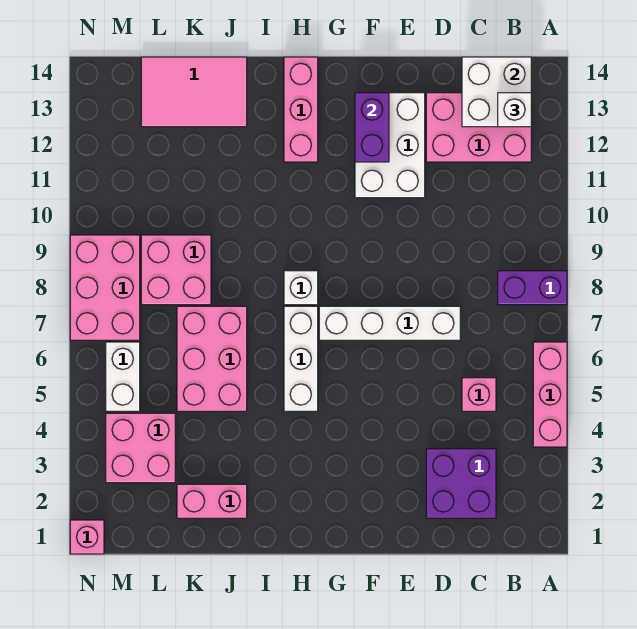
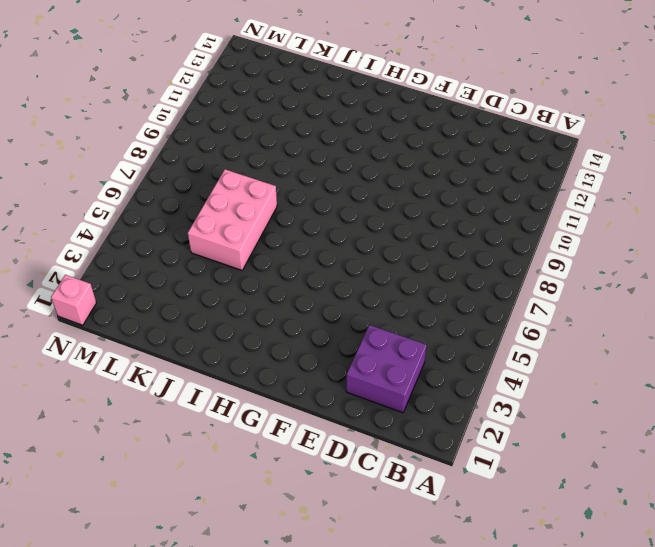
none -> pink brick A4:A6 level 1
none -> purple brick A8:B8 level 1
none -> pink brick B12:D13 level 1

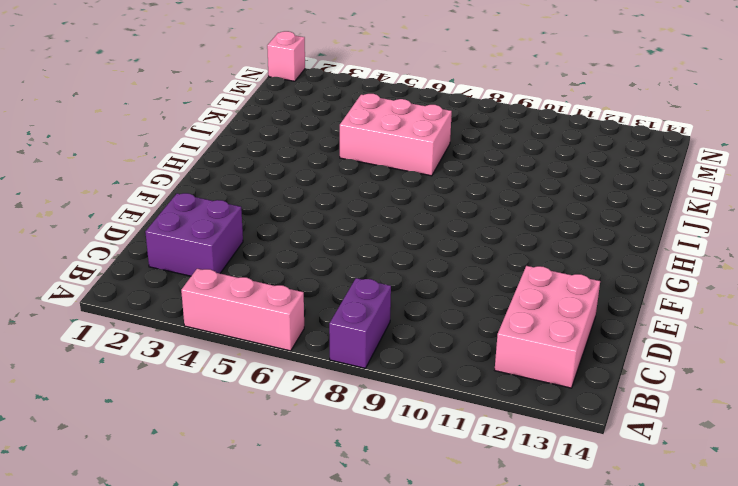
none -> pink brick C5 level 1
none -> white brick D7:G7 level 1
none -> white brick E11:F13 level 1

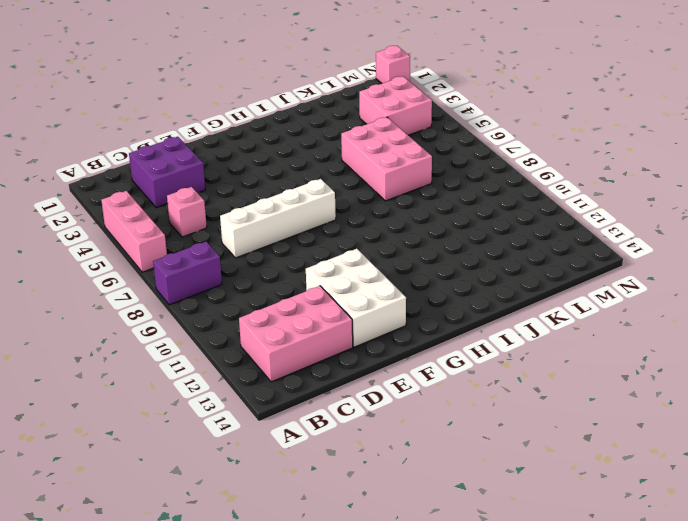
none -> white brick H5:H7 level 1
none -> white brick H8 level 1
none -> pink brick H12:H14 level 1

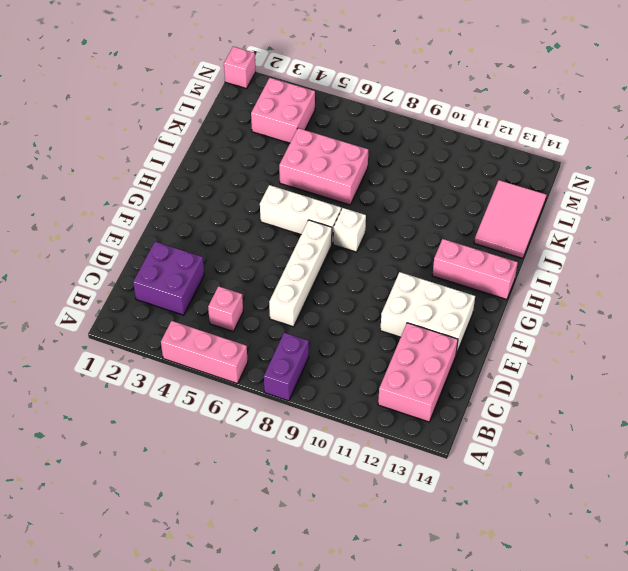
none -> pink brick J2:K2 level 1
none -> pink brick K8:L9 level 1
none -> white brick M5:M6 level 1

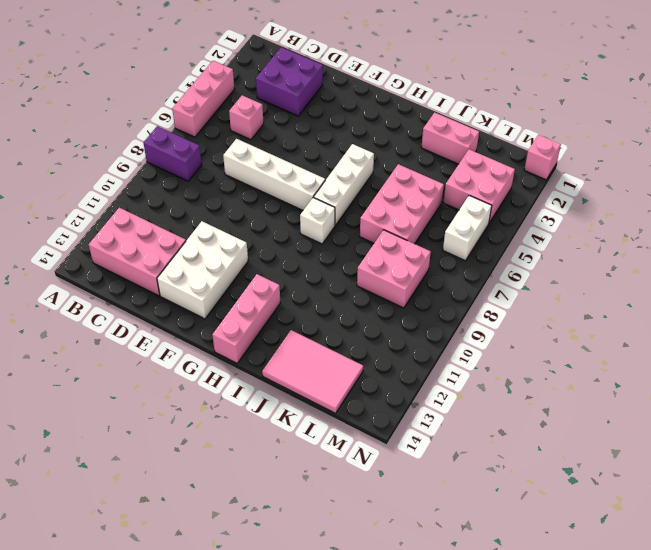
none -> pink brick M7:N9 level 1
none -> white brick B13:C14 level 2
none -> purple brick F12:F13 level 2

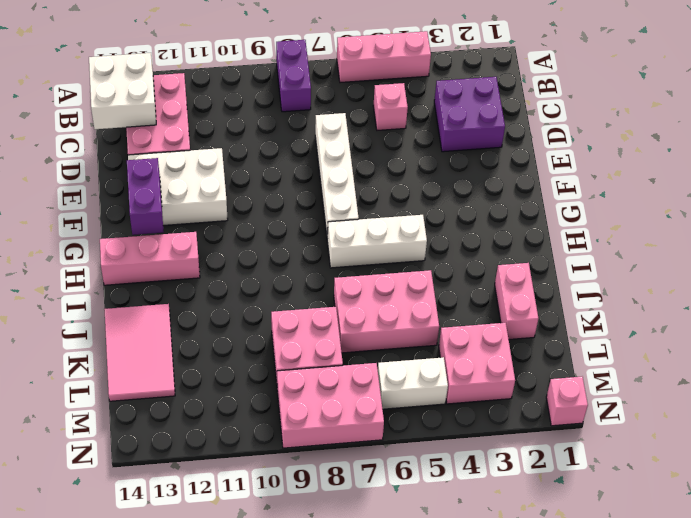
purple brick F13:G13 level 2 -> purple brick F12:F13 level 2
none -> white brick H8 level 1
none -> white brick B13 level 3

